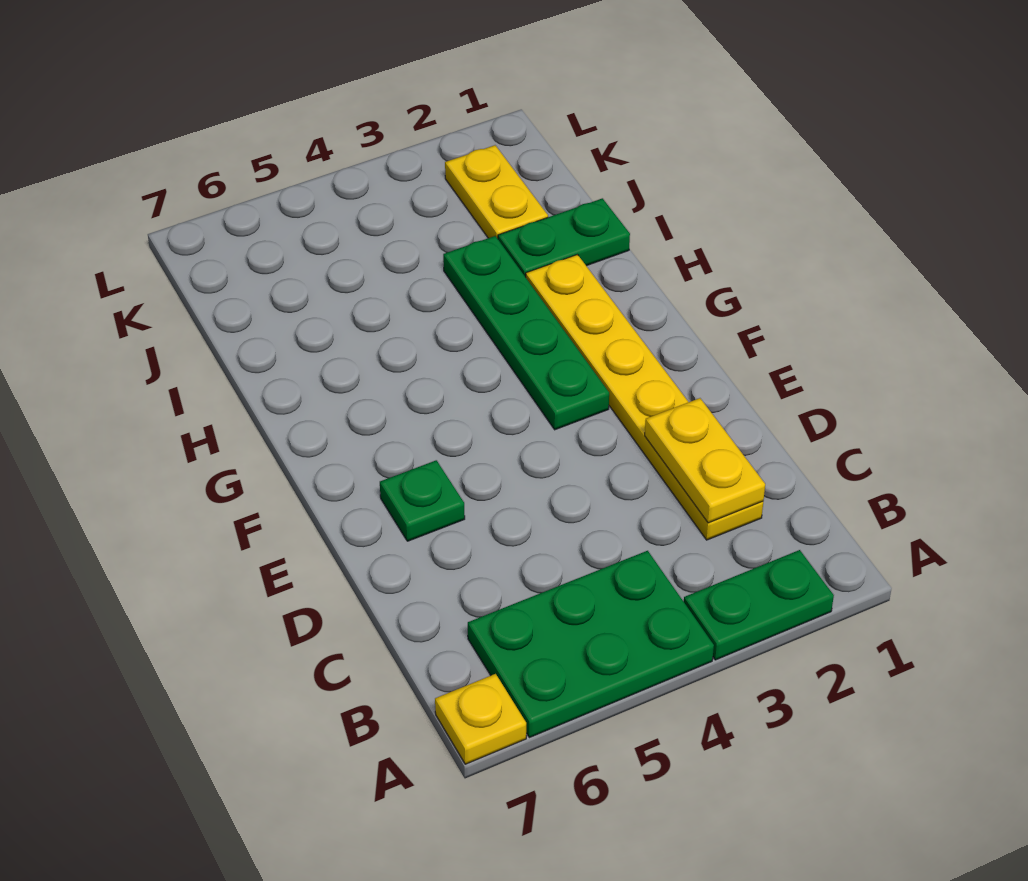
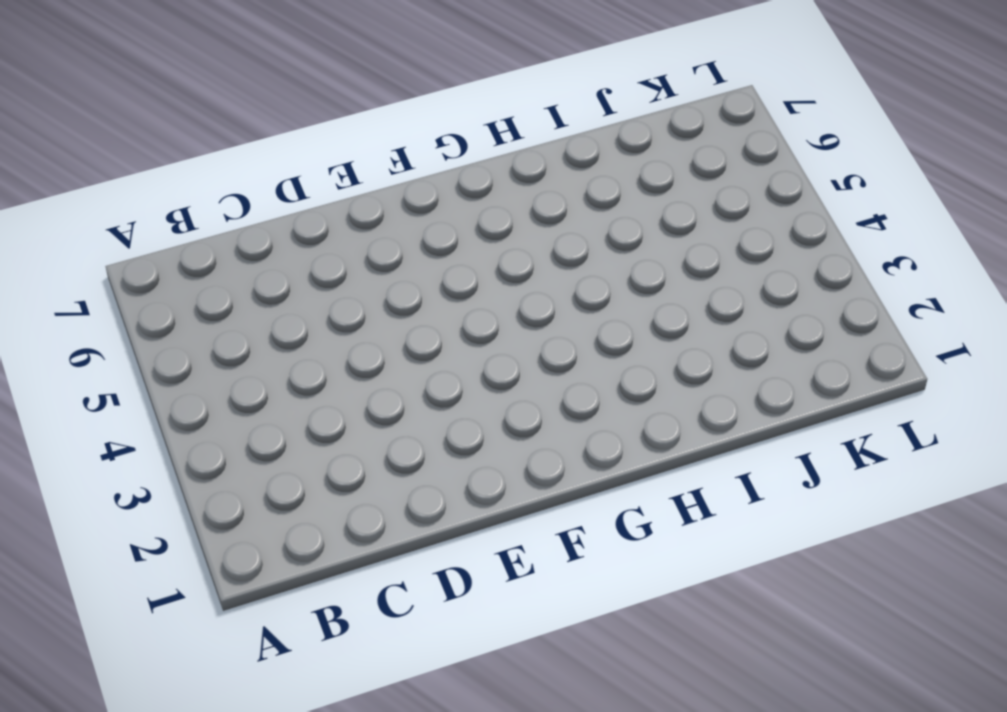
none -> green plate A2:A3 level 1
none -> green plate A4:B6 level 1

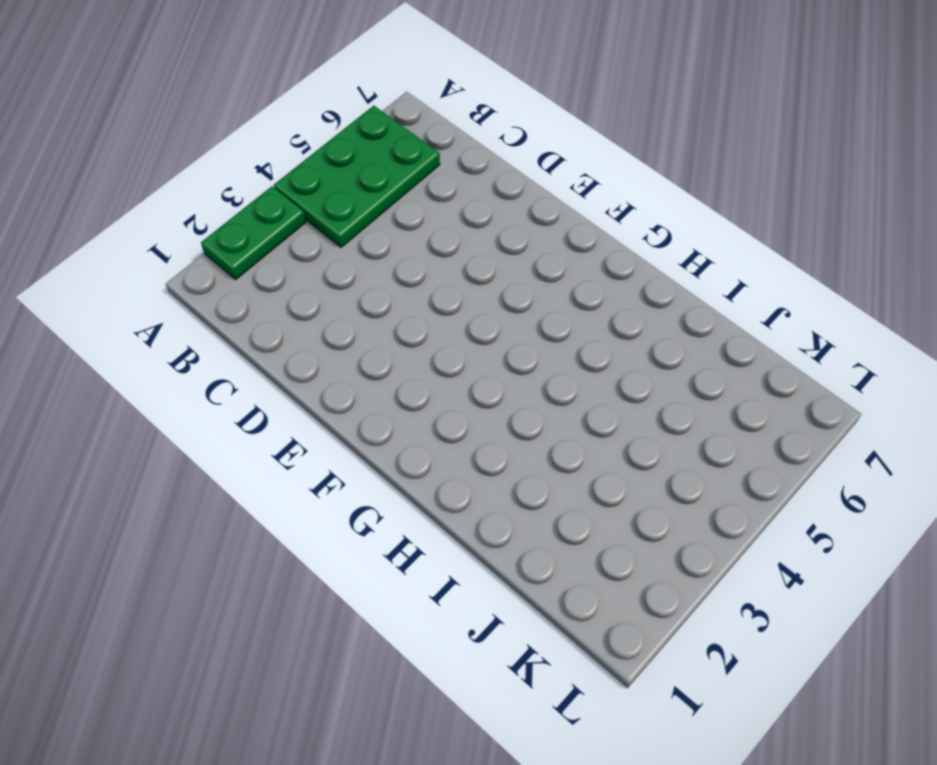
none -> yellow plate A7 level 1
none -> yellow plate C2:H2 level 1

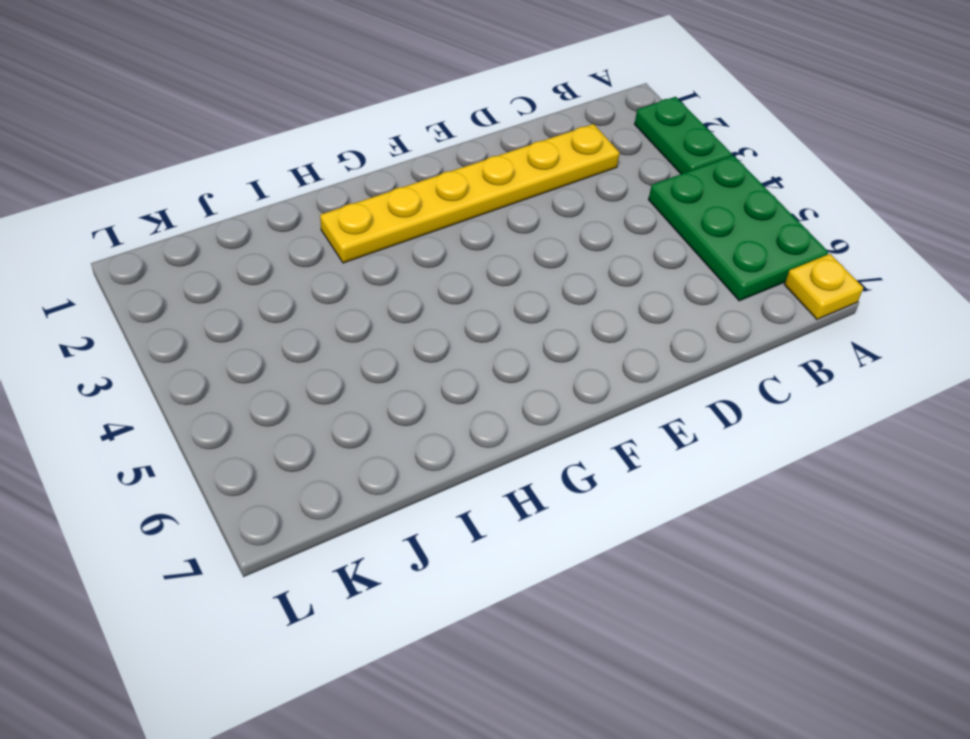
none -> green plate E6 level 1
none -> green plate F3:I3 level 1

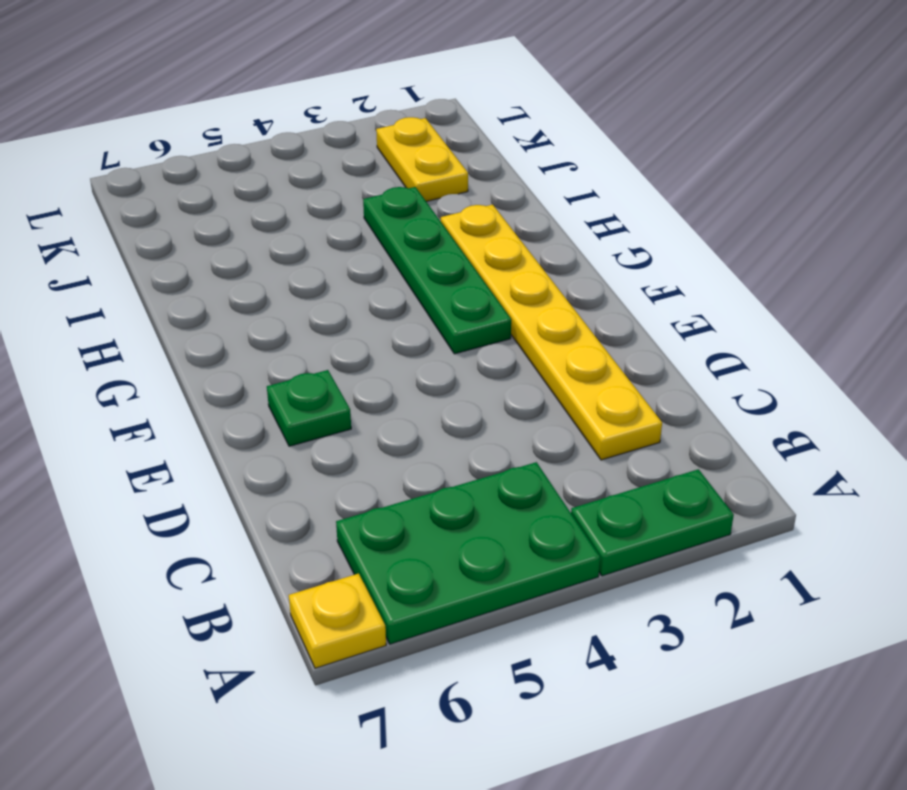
none -> green plate I1:I2 level 1
none -> yellow plate C2:D2 level 2

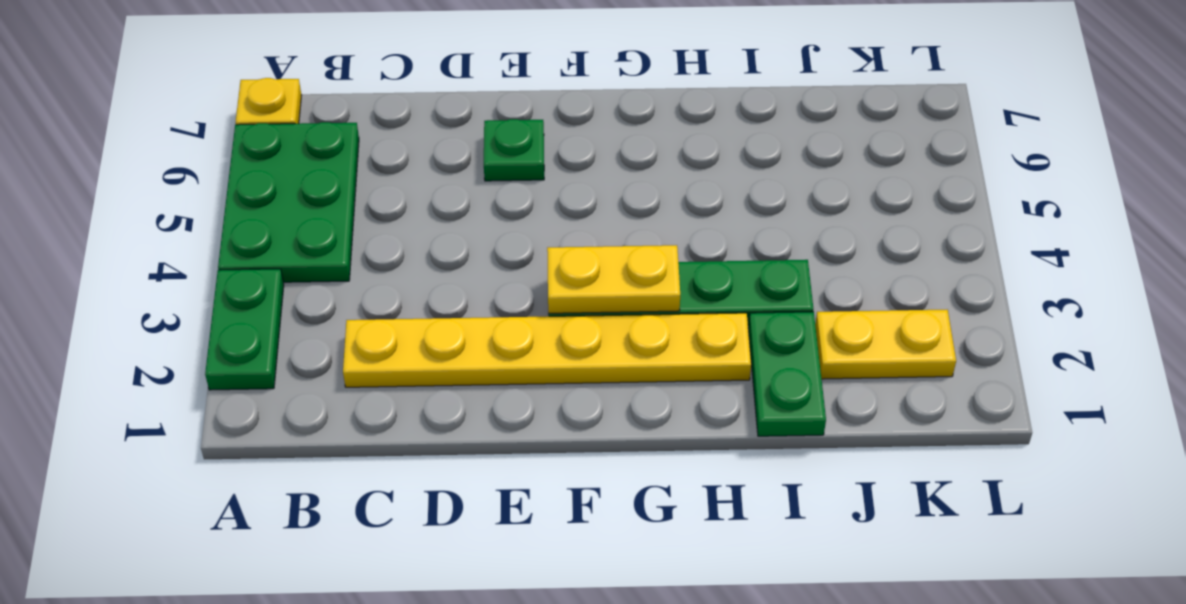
yellow plate F3:G3 level 2 -> yellow plate C2:D2 level 2

